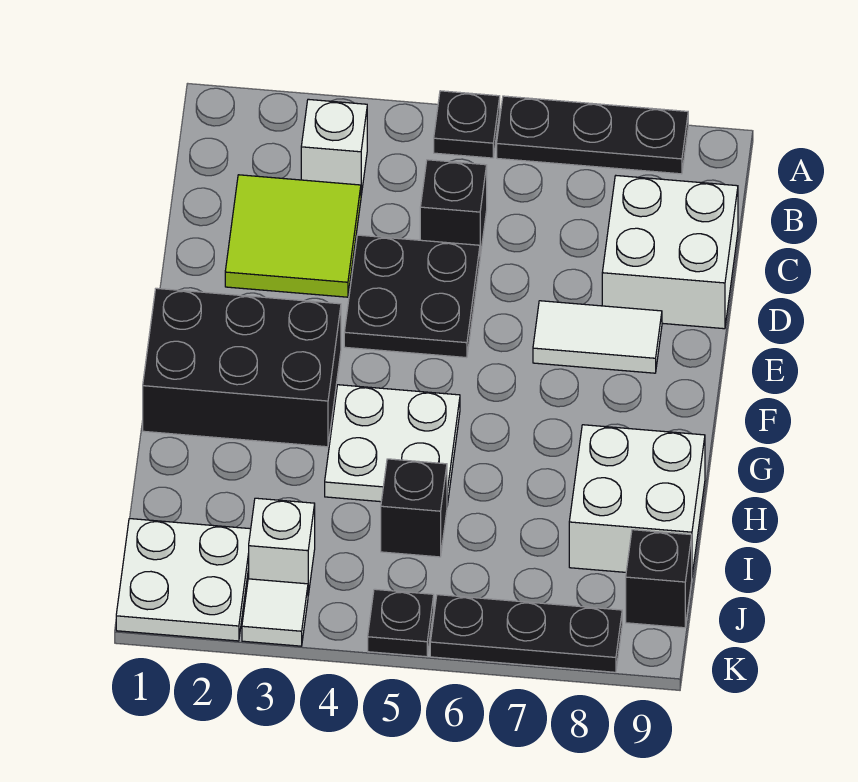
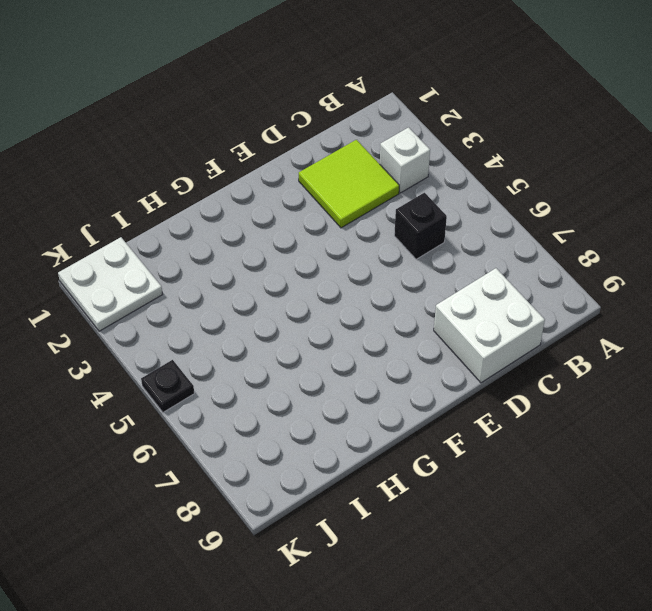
none -> black plate A5 level 1
none -> black plate A6:A8 level 1
none -> black plate D4:E5 level 1

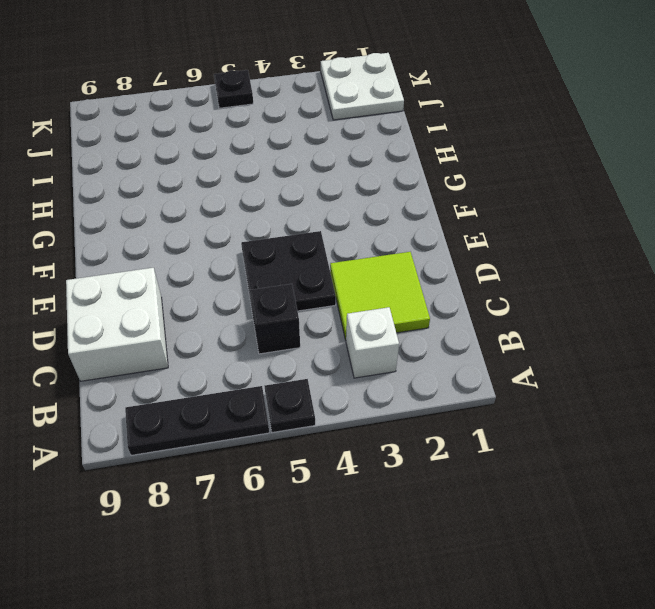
none -> white tile E7:E8 level 1
none -> black brick F1:G3 level 1
none -> white plate G4:H5 level 1

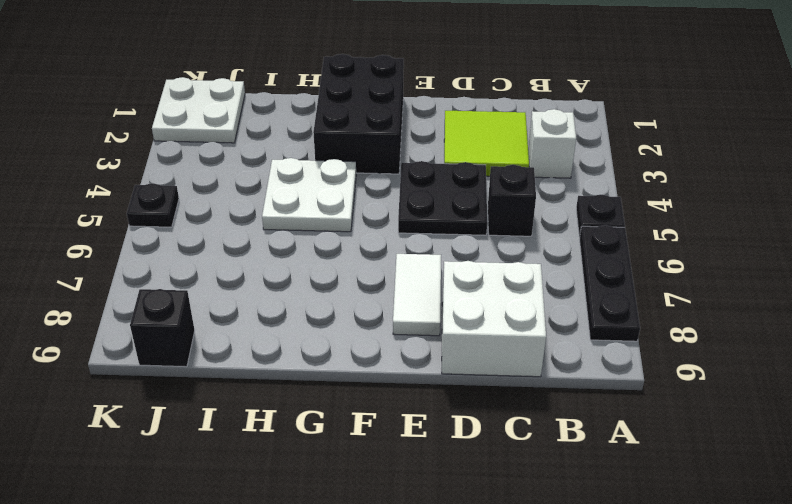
none -> white brick H8:I9 level 1
none -> black brick I5 level 1
none -> white brick J3 level 1

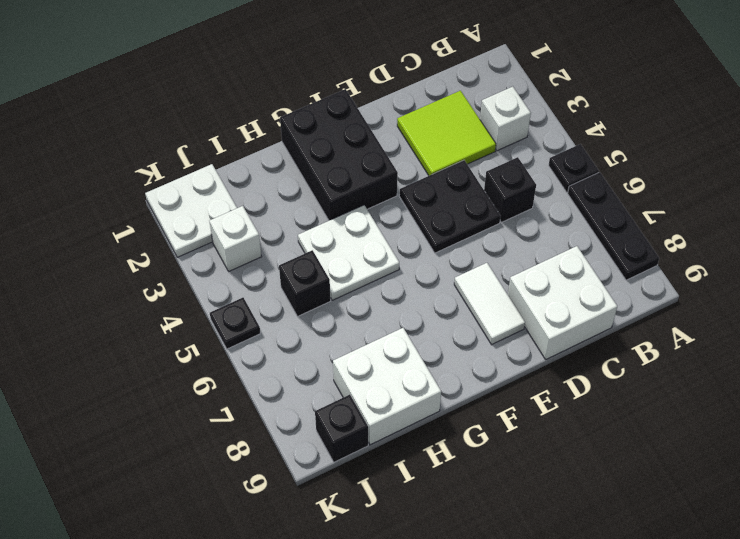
none -> white tile K3 level 1
none -> black plate K6:K8 level 1

